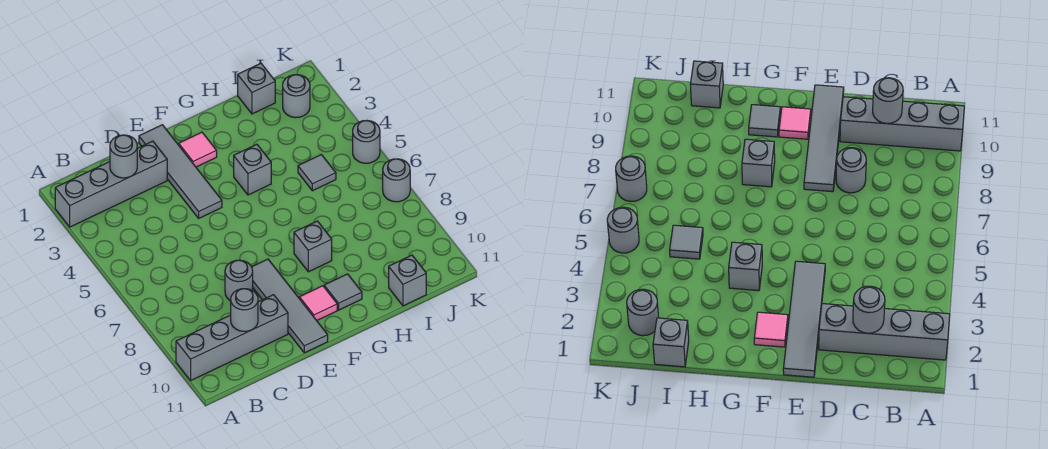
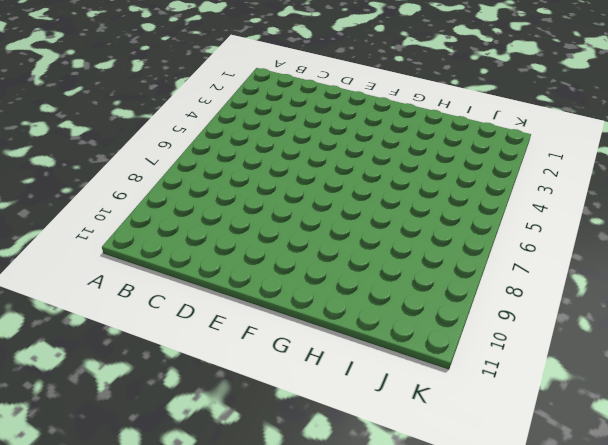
none -> grey brick A2:D2 level 1
none -> grey brick A10:D10 level 1
none -> grey round brick D8 level 1

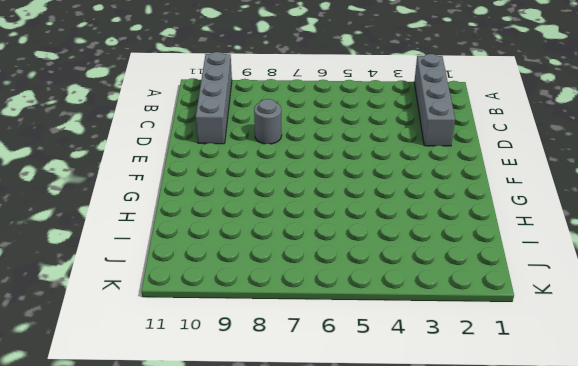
none -> grey tile E1:E4 level 1
none -> grey tile E8:E11 level 1
none -> pink tile F2 level 1

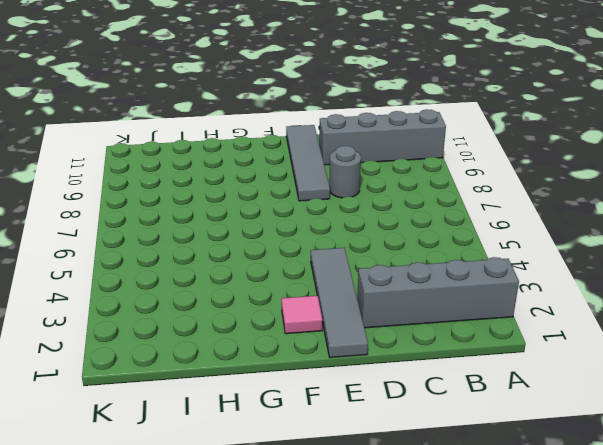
none -> pink tile F10 level 1
none -> grey brick G4 level 1
none -> grey brick G8 level 1

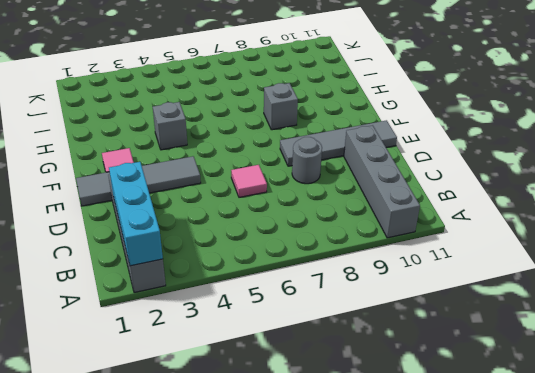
cyan brick A2:C2 level 2 -> grey round brick C2 level 2
pink tile D6 level 1 -> pink tile F10 level 1
none -> grey tile G10 level 1
none -> grey brick I1 level 1
none -> grey tile I5 level 1

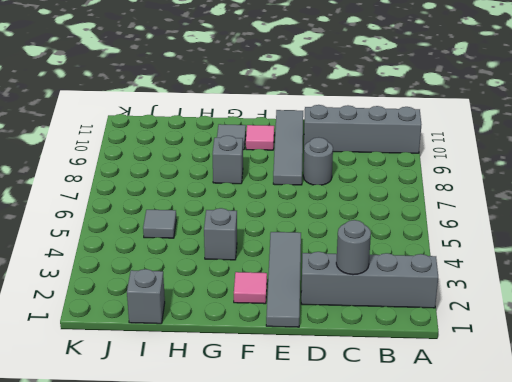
none -> grey brick I11 level 1
none -> grey round brick J2 level 1
none -> grey round brick K5 level 1

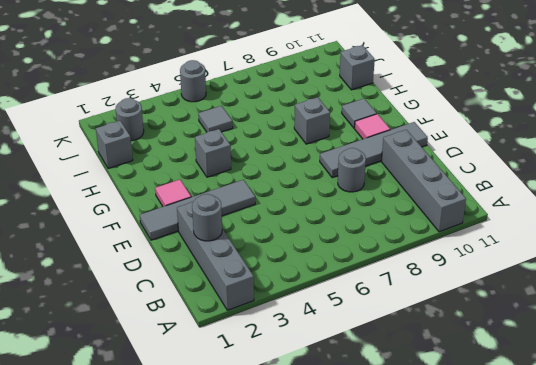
none -> grey round brick K7 level 1
none -> grey round brick C10 level 2

